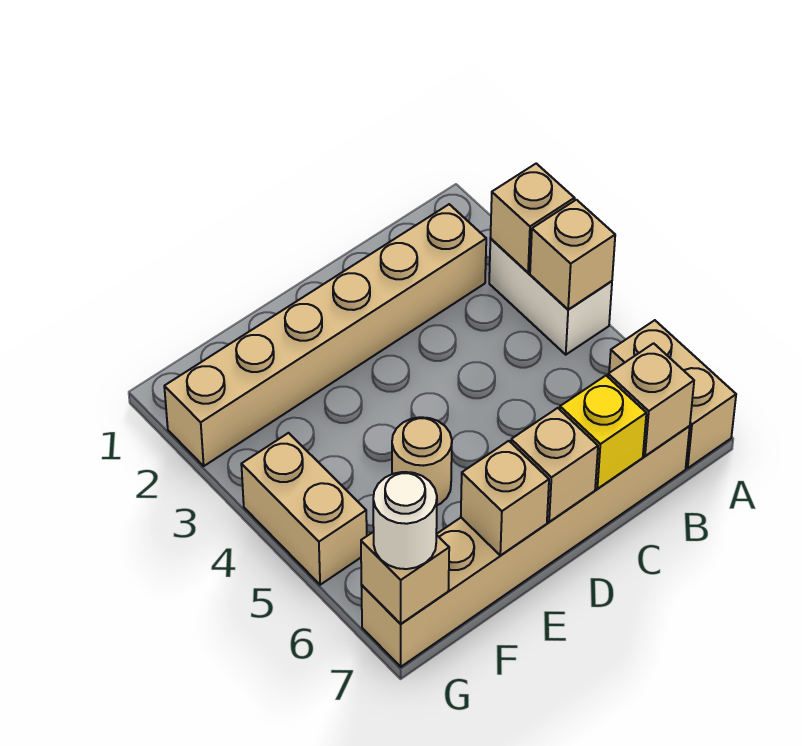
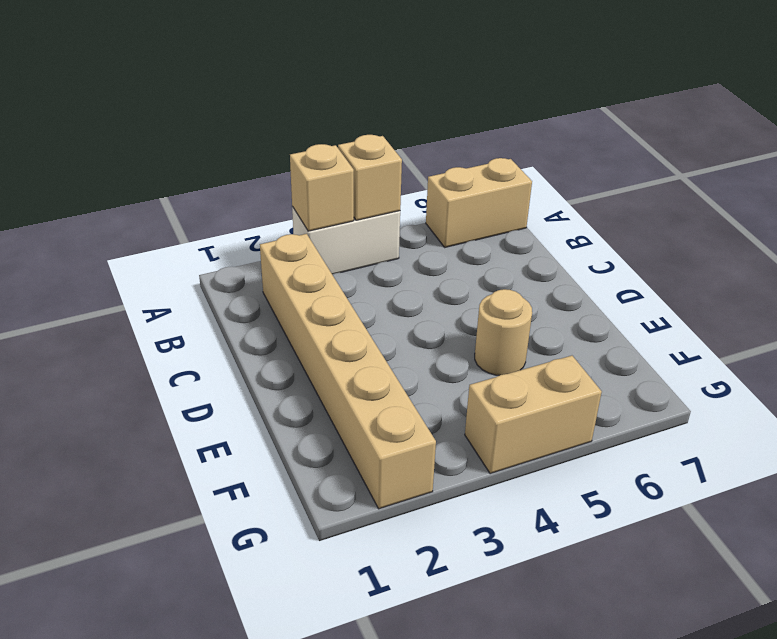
none -> tan brick B7:G7 level 1
none -> tan brick B7 level 2
none -> yellow brick C7 level 2

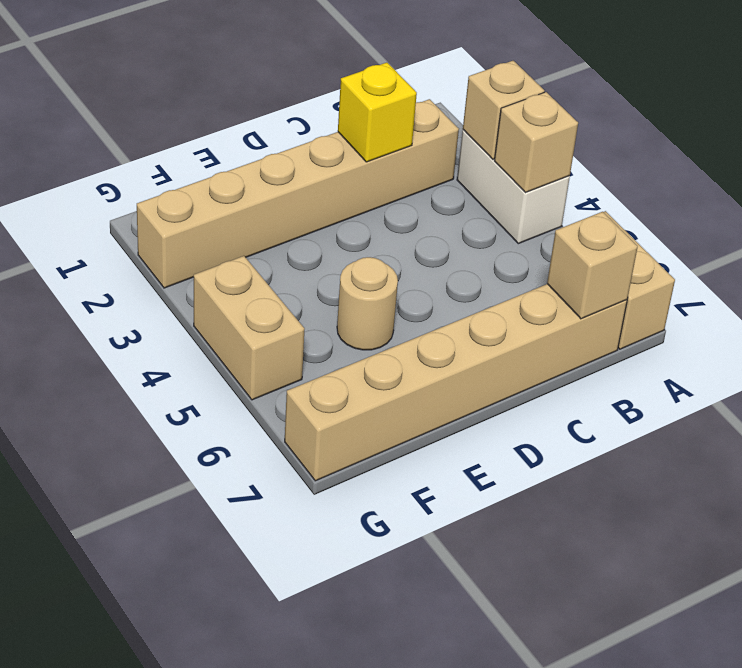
yellow brick C2 level 2 -> yellow brick C7 level 2
none -> tan brick D7 level 2
none -> tan brick E7 level 2
none -> tan brick G7 level 2

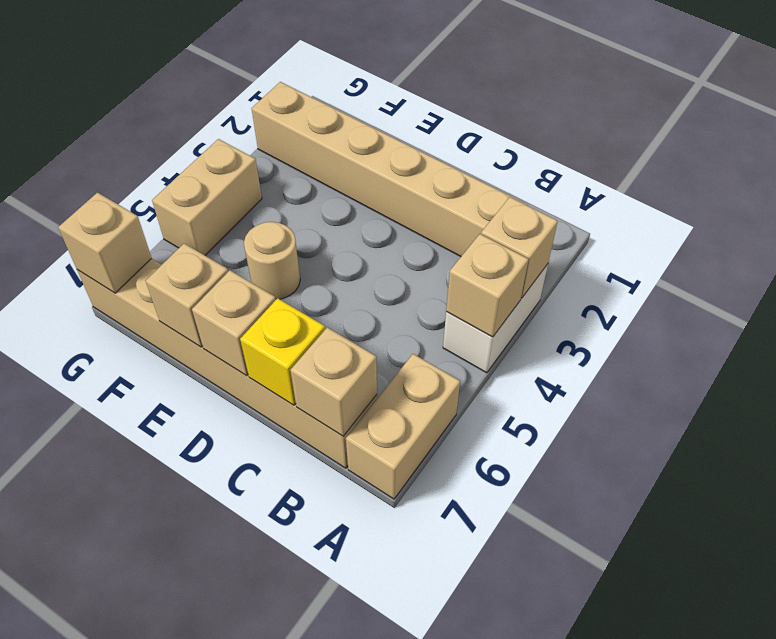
none -> white round brick G7 level 3

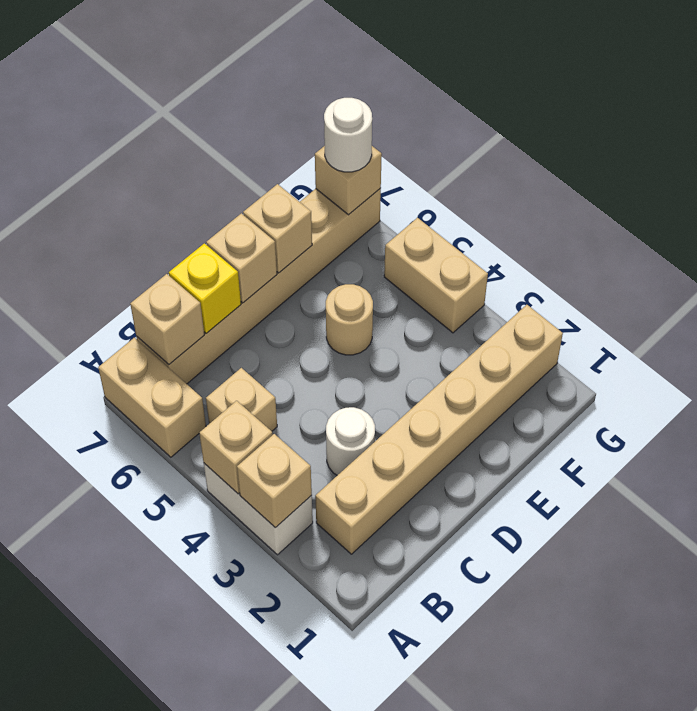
tan brick B5 level 1 -> none
white round brick C3 level 1 -> none

